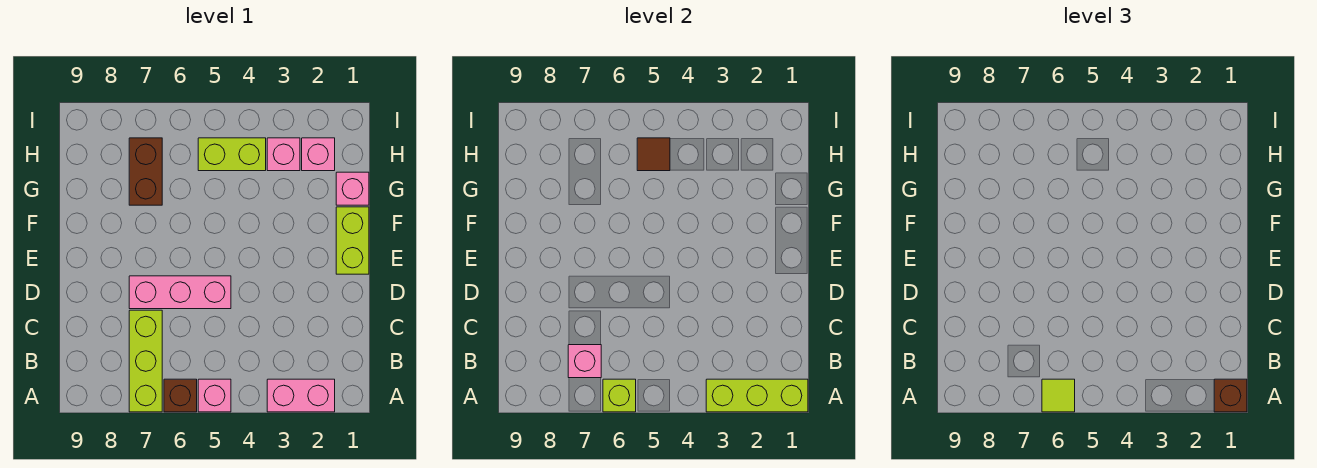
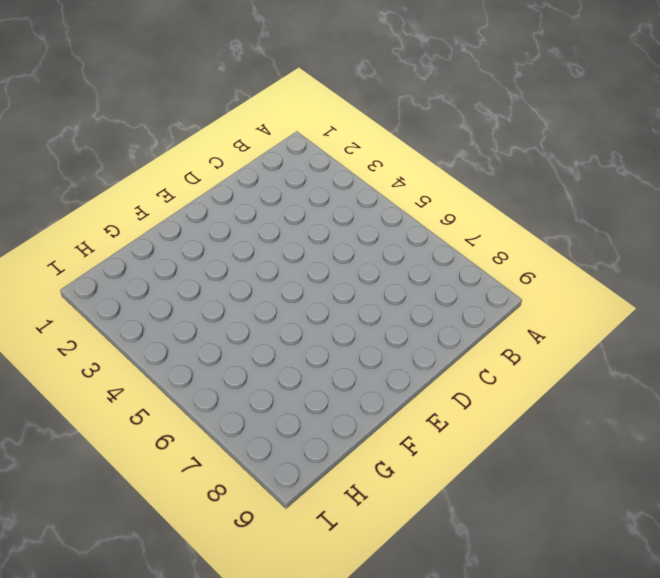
none -> pink brick A2:A3 level 1
none -> pink brick A5 level 1
none -> brown brick A6 level 1

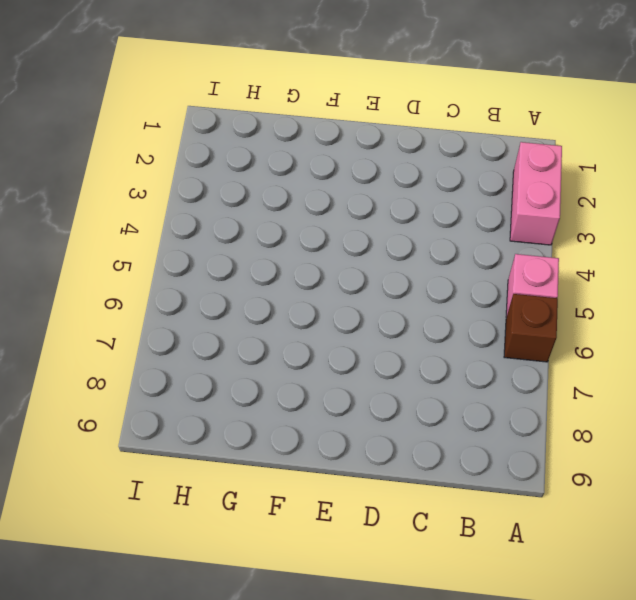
none -> lime brick A7:C7 level 1
none -> pink brick D5:D7 level 1
none -> lime brick E1:F1 level 1

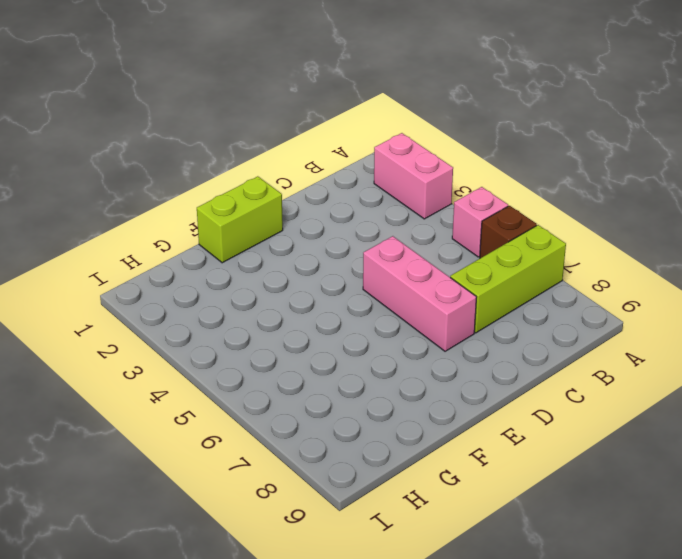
none -> pink brick G1 level 1
none -> brown brick G7:H7 level 1
none -> pink brick H2 level 1

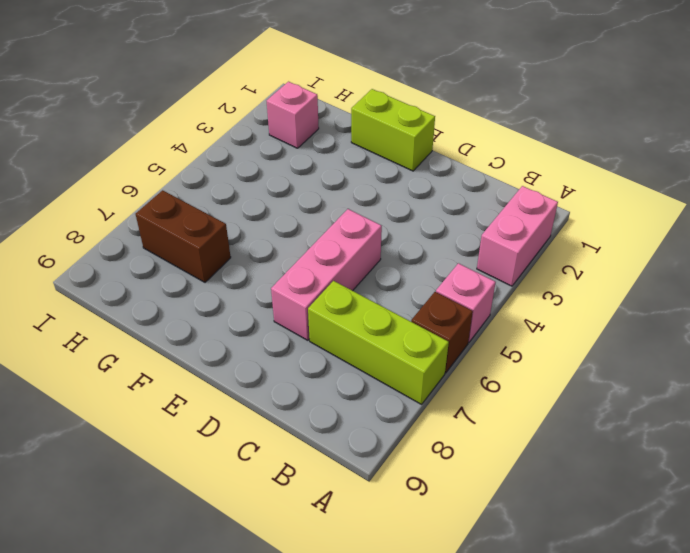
none -> pink brick G1 level 1
none -> pink brick H3 level 1
none -> lime brick H4:H5 level 1

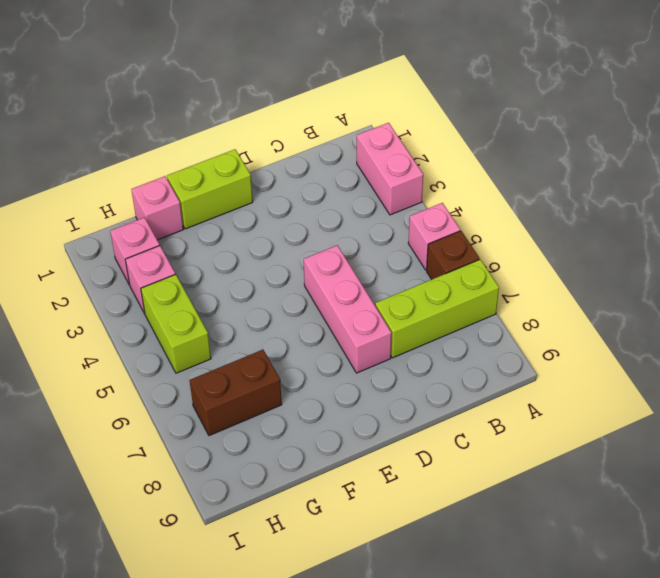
none -> lime brick A1:A3 level 2
none -> lime brick A6 level 2
none -> pink brick B7 level 2

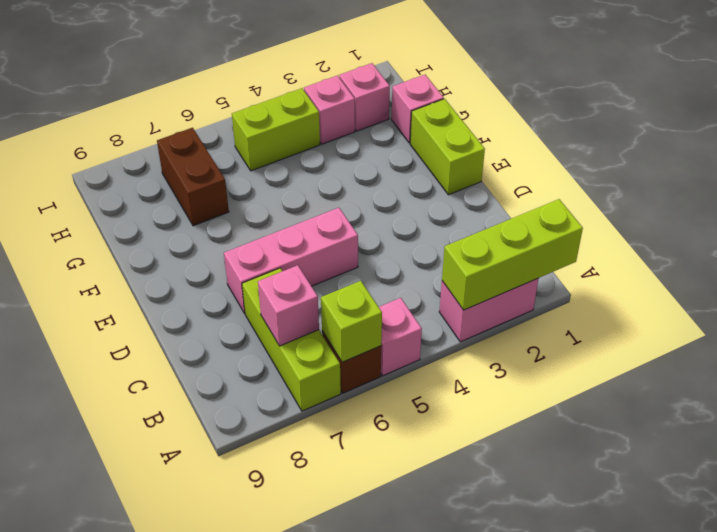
none -> brown tile H5 level 2
none -> brown brick A1 level 3
none -> lime tile A6 level 3

